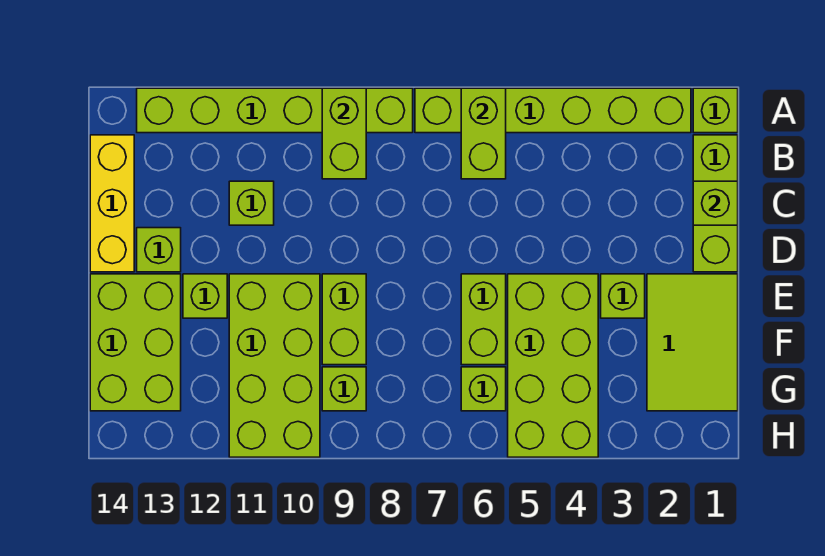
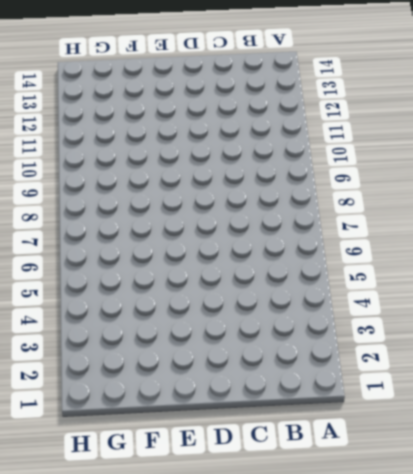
none -> lime brick A1 level 1
none -> lime brick A2:A7 level 1
none -> lime brick A8:A13 level 1

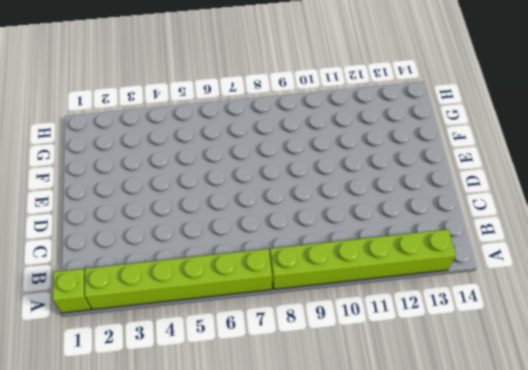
none -> lime brick B1:D1 level 1
none -> yellow brick B14:D14 level 1
none -> lime brick C11 level 1

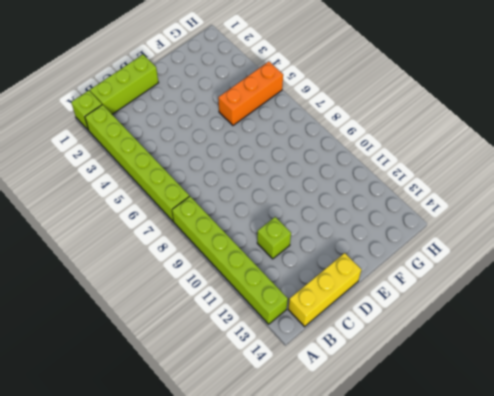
orange brick F5:H5 level 1 -> lime brick E4:H5 level 1
none -> lime brick D13 level 1
none -> lime tile E1:G2 level 1
none -> lime brick E3 level 1

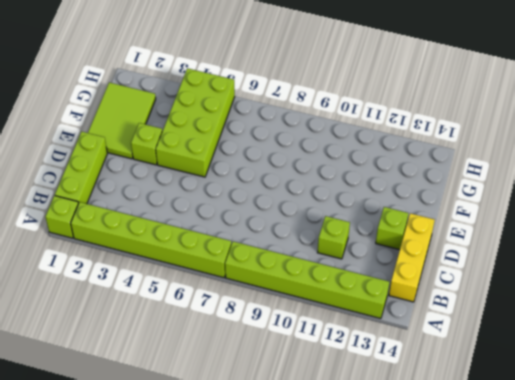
none -> lime brick E6:F6 level 1
none -> lime brick E9:F9 level 1
none -> lime brick E10:H11 level 1

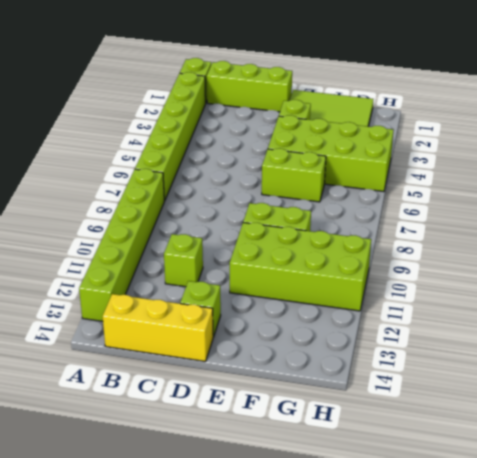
none -> lime brick E12 level 1
none -> lime brick E13:G14 level 1
none -> lime brick G6 level 1

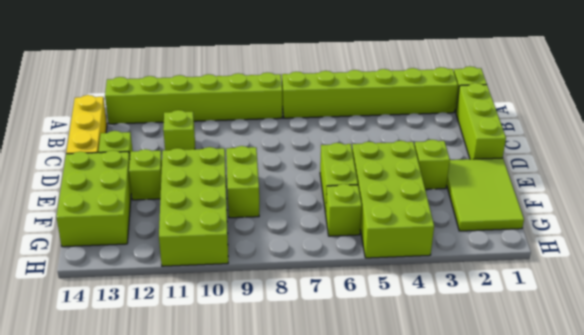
none -> lime brick G9 level 1
none -> lime brick A6:B6 level 2
none -> lime brick A9:B9 level 2

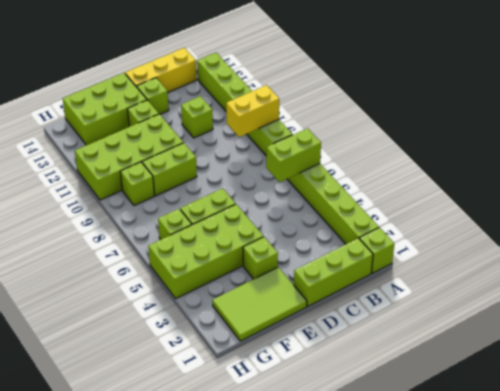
yellow brick A9:B9 level 2 -> lime brick A9:B9 level 2
none -> lime brick C1 level 2

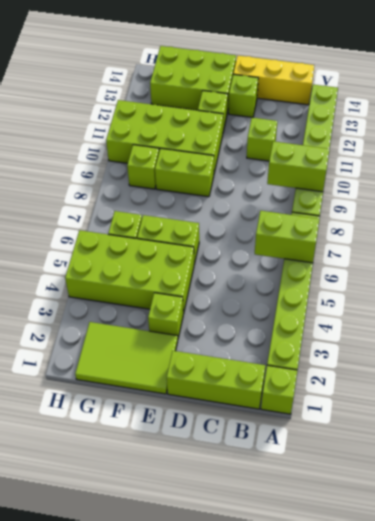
none -> lime brick C1 level 2

